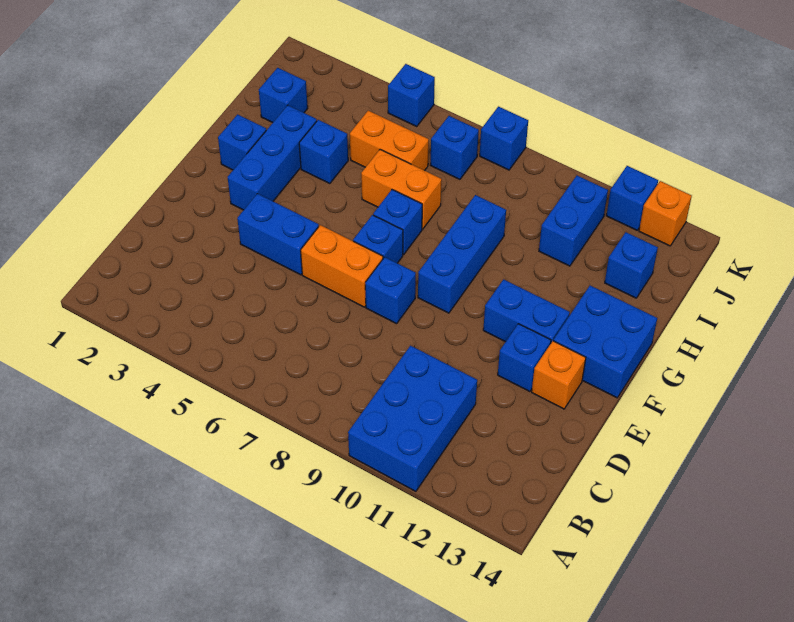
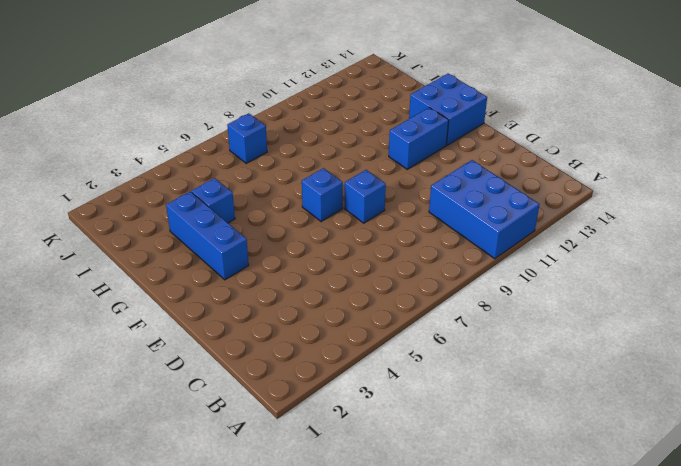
none -> blue brick E4:E5 level 1
none -> orange brick E6:E7 level 1
none -> blue brick E12 level 1

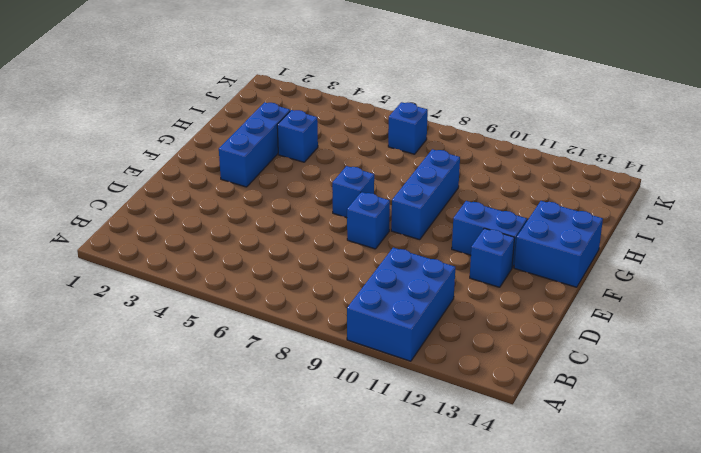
none -> blue brick E4:E5 level 1
none -> orange brick E6:E7 level 1
none -> orange brick E13 level 1

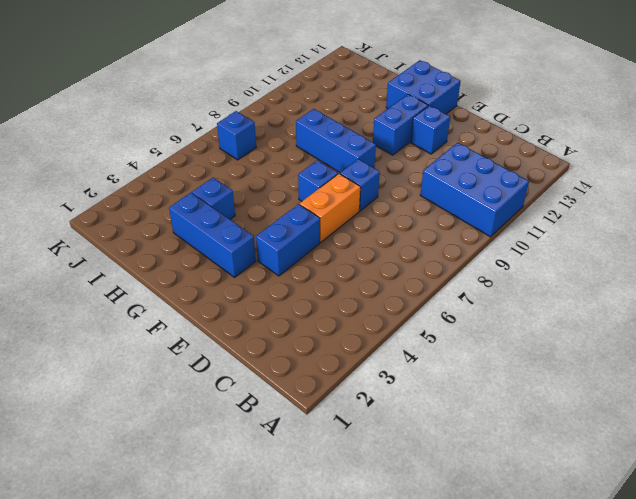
none -> orange brick E13 level 1
none -> blue brick G2 level 1
none -> blue brick G7 level 1

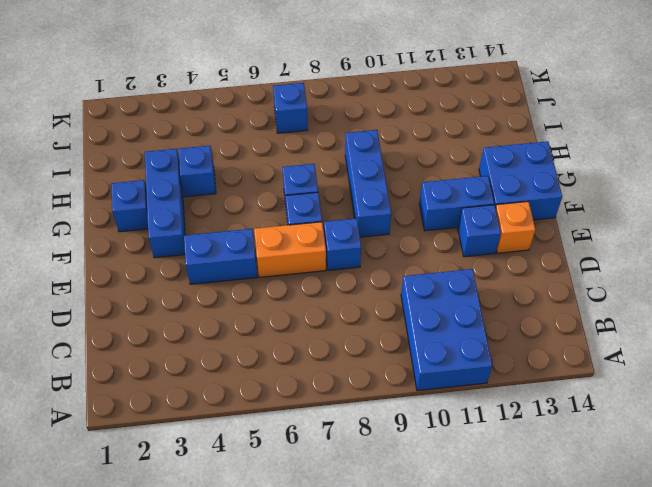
none -> orange brick H6:H7 level 1
none -> blue brick I2 level 1
none -> orange brick I5:I6 level 1

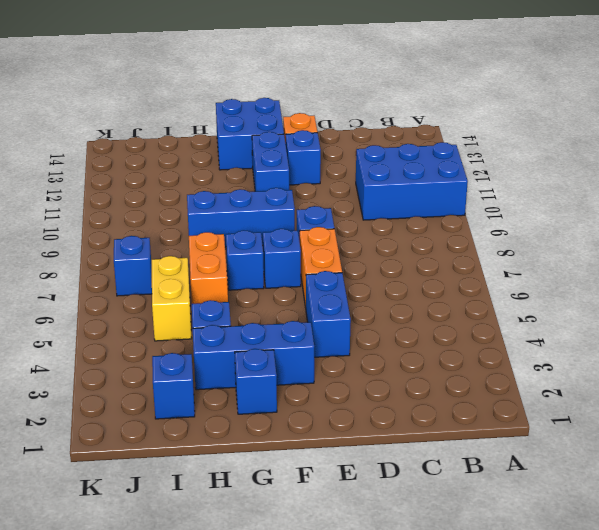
yellow brick I5:I6 level 1 -> orange brick I5:I6 level 1
none -> blue brick I11:J11 level 1
none -> blue brick I13 level 1
none -> blue brick K5 level 1

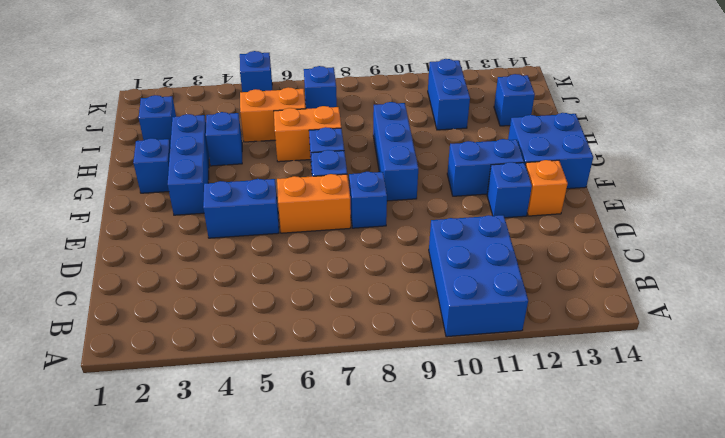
none -> blue brick K8 level 1
none -> blue brick K12 level 1
none -> orange brick K13 level 1

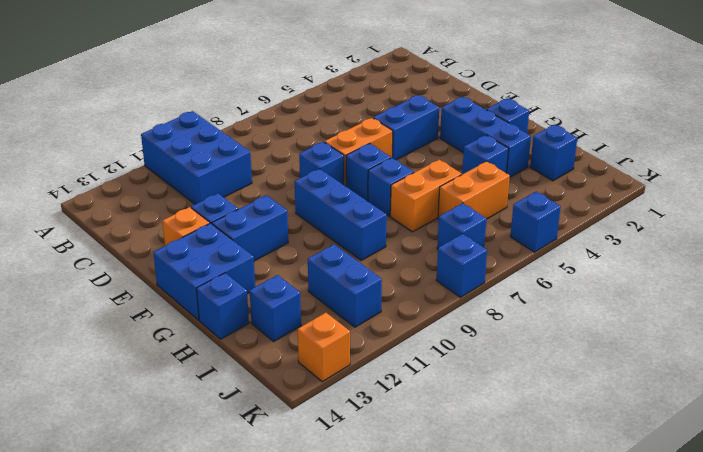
blue brick H14 level 1 -> blue brick K12 level 1

